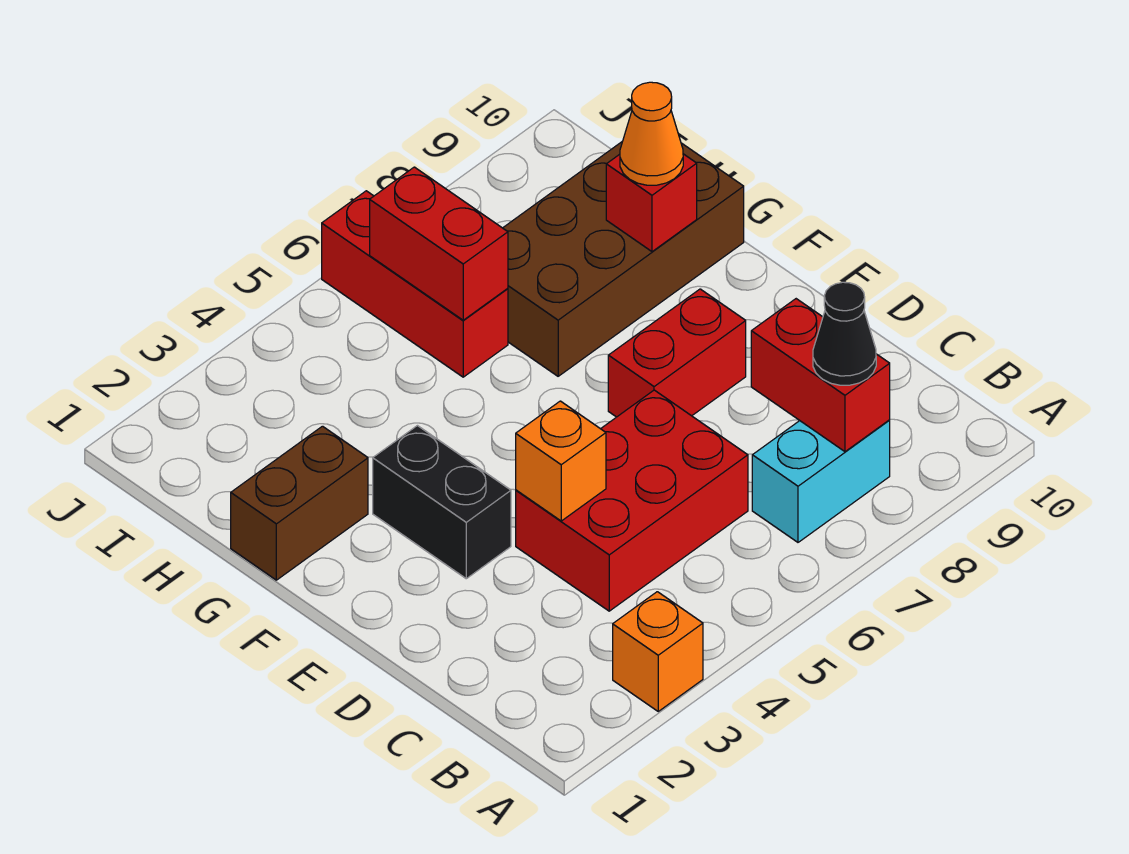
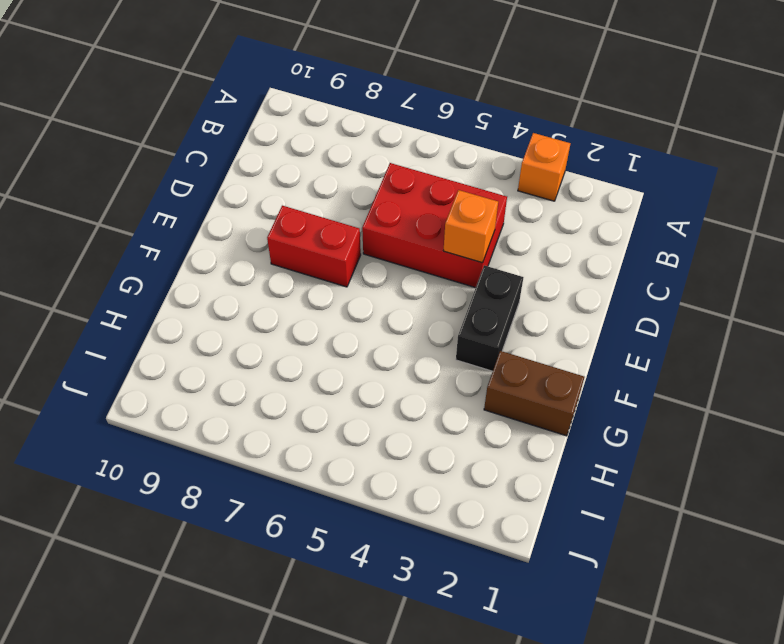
none -> cyan brick B7:B8 level 1
none -> brown brick G7:H10 level 1
none -> red brick H6:J6 level 1

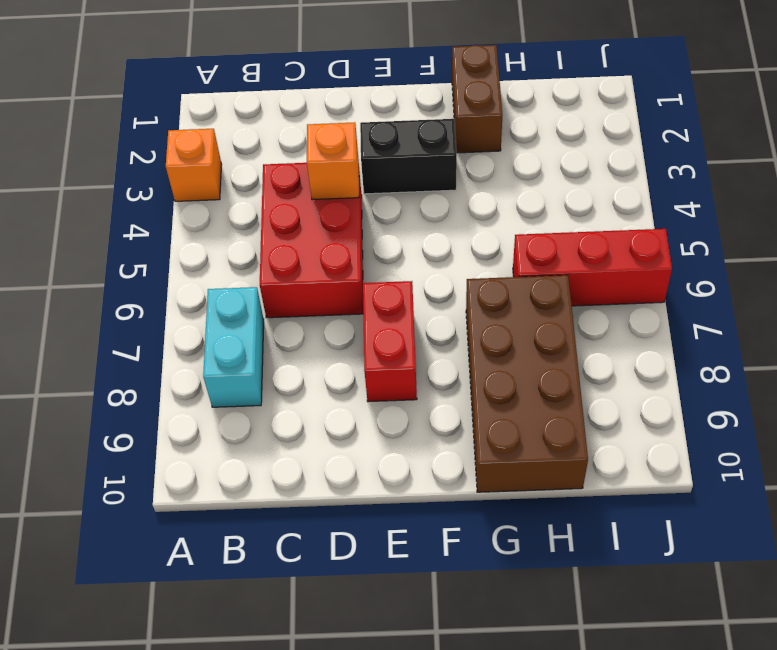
none -> red brick B8:C8 level 2
none -> red brick G9 level 2
none -> red brick H6:I6 level 2

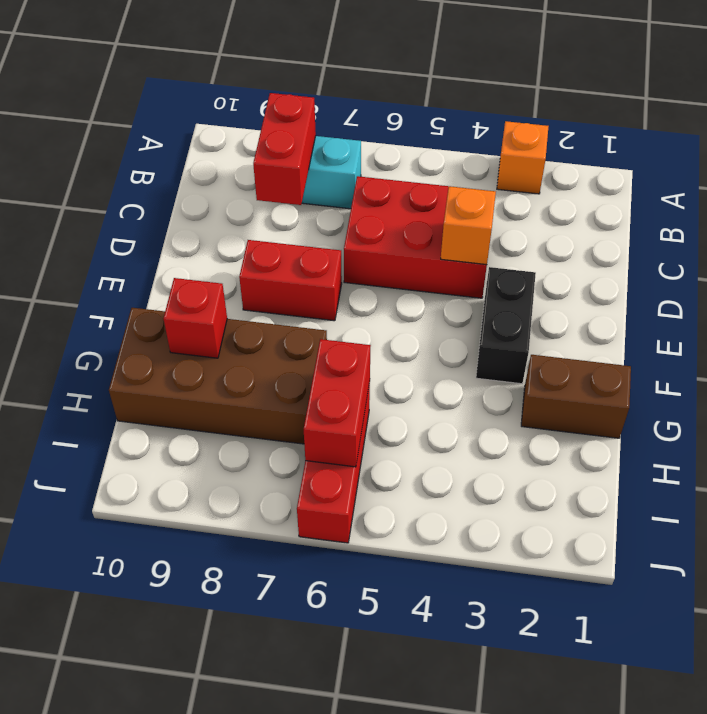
none -> black cone B8 level 3
none -> orange cone G9 level 3

